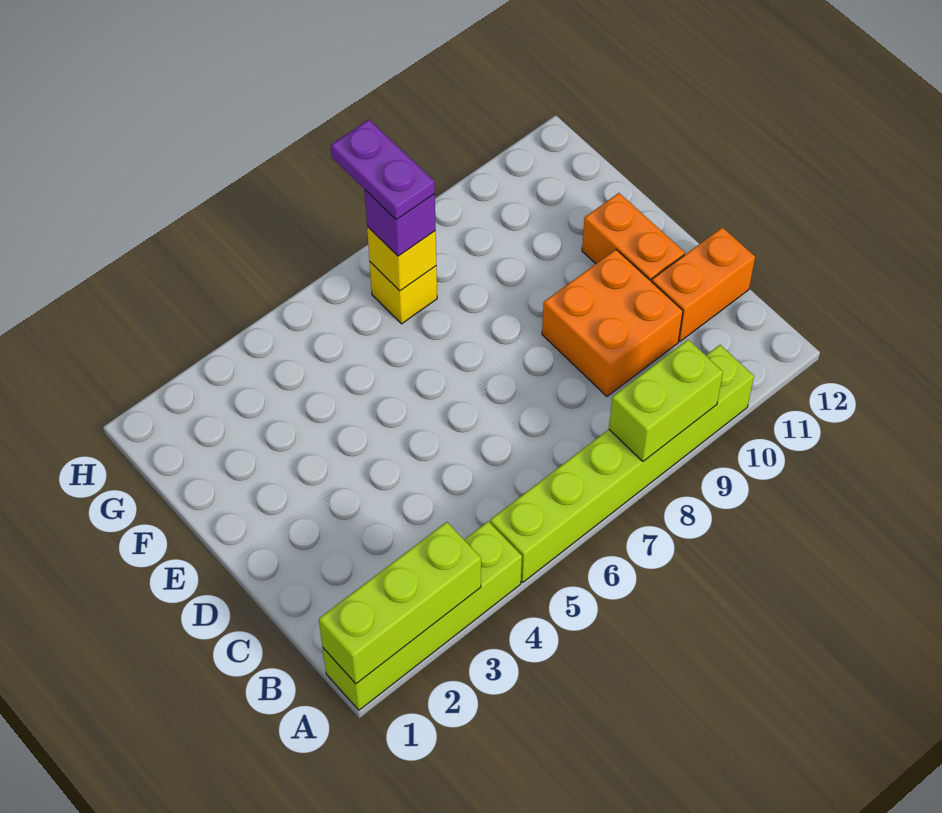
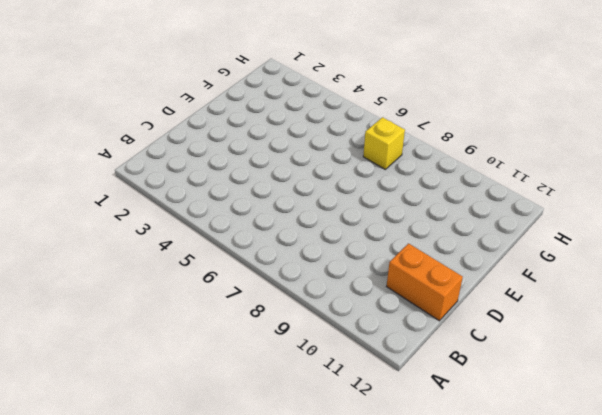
none -> lime brick A1:A4 level 1
none -> lime brick A5:A10 level 1

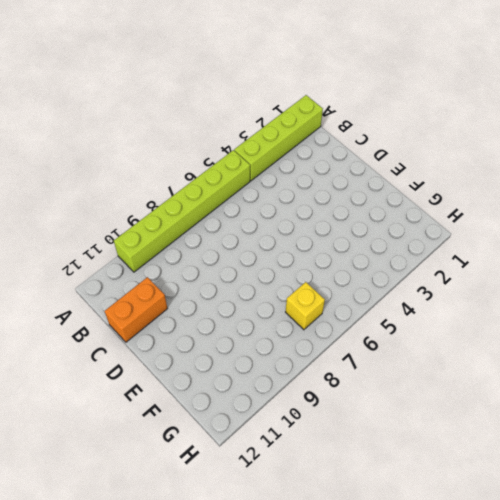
none -> orange brick C9:D10 level 1
none -> orange brick D11:E11 level 1

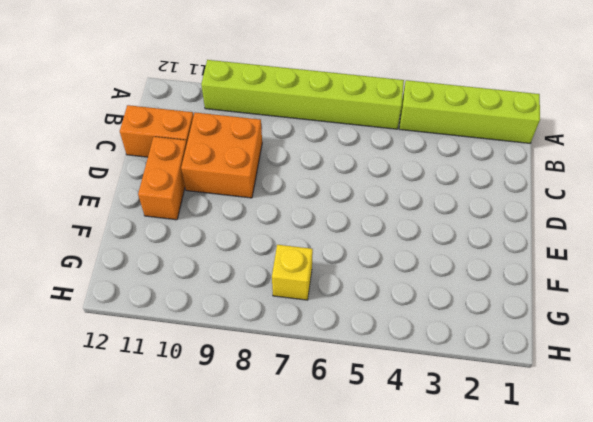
none -> lime brick A1:A3 level 2
none -> lime brick A8:A9 level 2

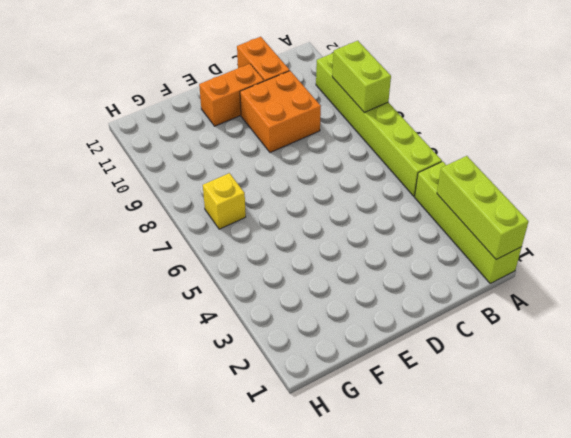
none -> yellow brick G7 level 2
none -> purple brick G7 level 3

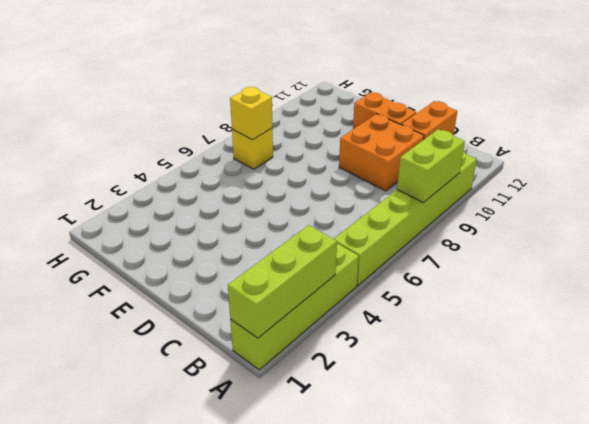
none -> purple brick G7 level 3
none -> purple plate G7:H7 level 4

